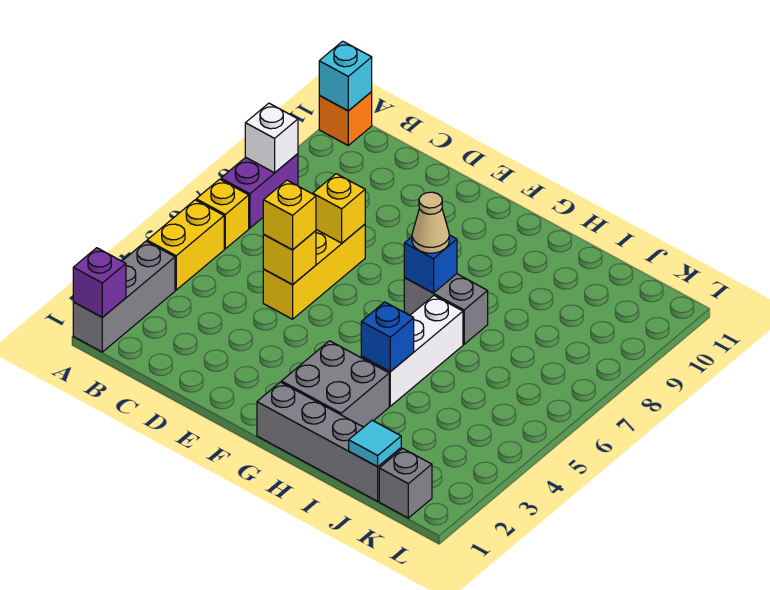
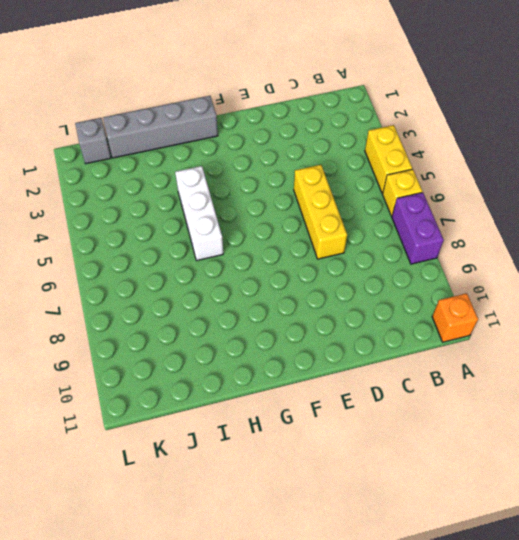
none -> grey brick A1:A3 level 1
none -> grey brick G2:H3 level 1
none -> grey brick G7:H7 level 1

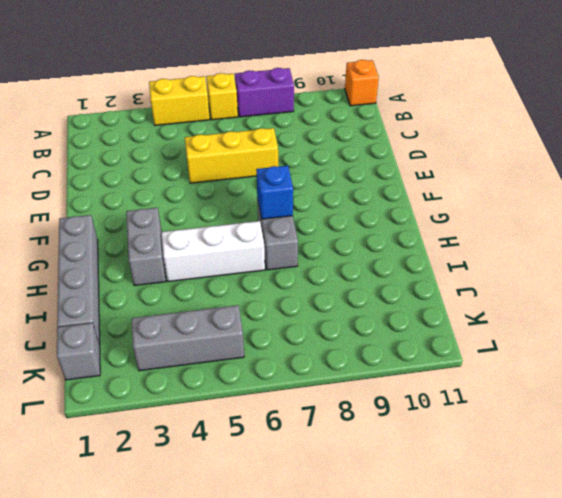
grey brick G3:H3 level 1 -> grey brick G2:H3 level 1
grey brick K3:K5 level 1 -> grey brick A1:A3 level 1
none -> purple brick A1 level 2
none -> white brick A8 level 2
none -> cyan brick A11 level 2

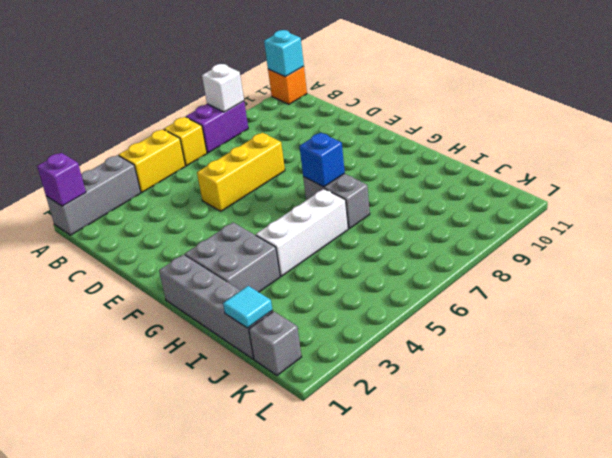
none -> yellow brick D5 level 2
none -> yellow brick D7 level 2
none -> blue brick H4 level 2

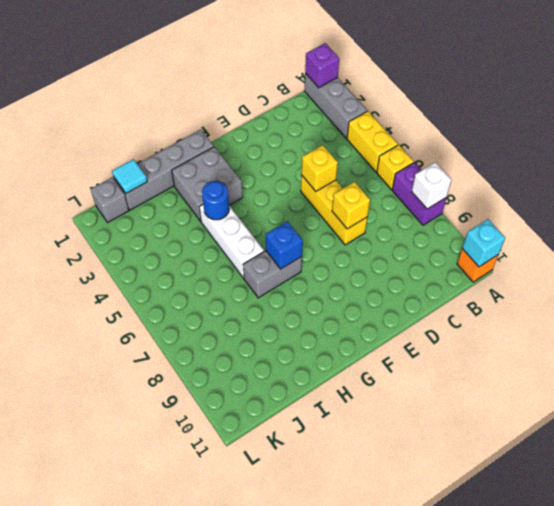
blue round brick H4 level 2 -> blue brick H4 level 2
none -> yellow brick D5 level 3
none -> tan cone G7 level 3

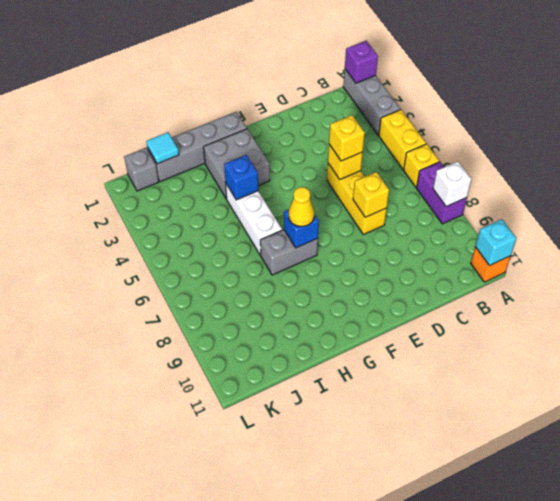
yellow cone G7 level 3 -> tan cone G7 level 3

